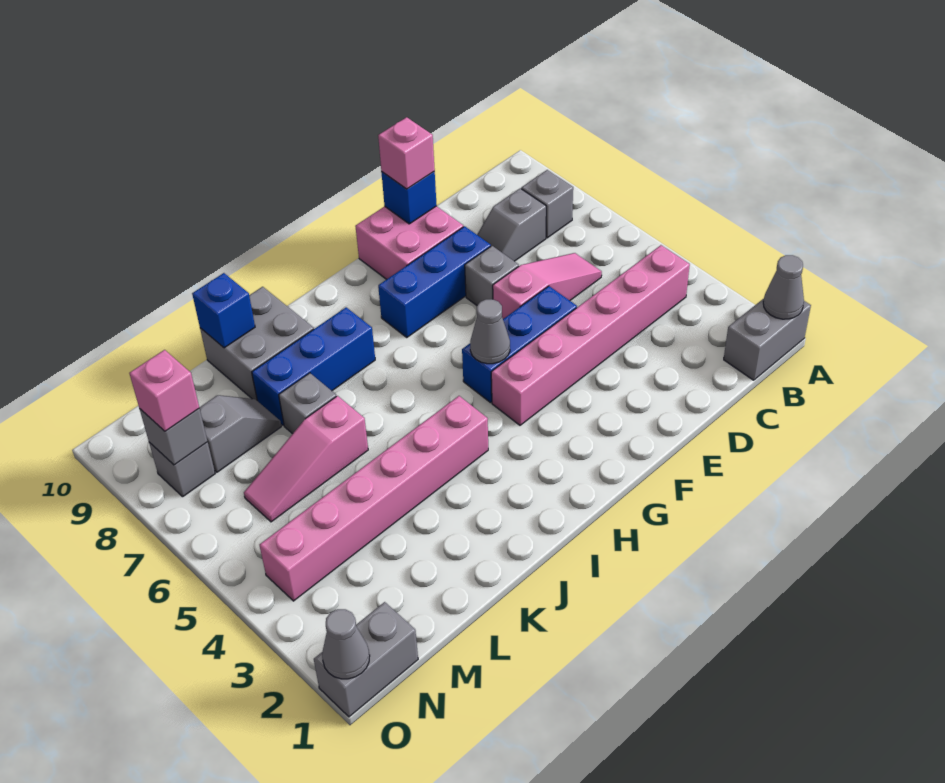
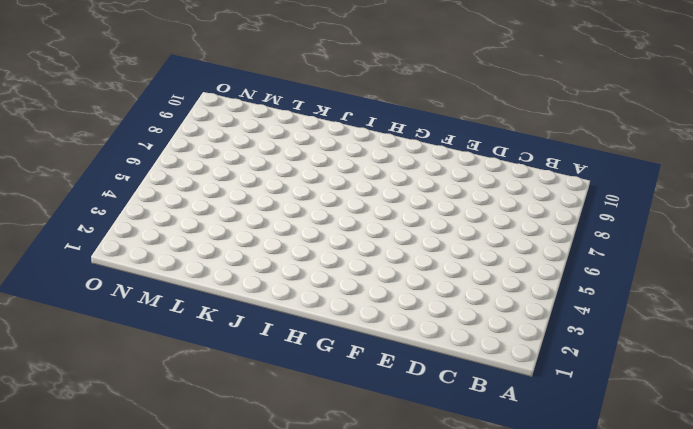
none -> grey brick A1:B1 level 1
none -> pink brick B4:G4 level 1
none -> grey brick B8 level 1

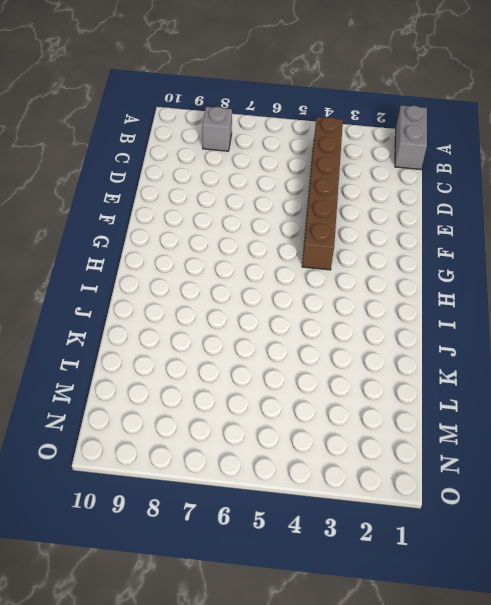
brown brick B4:G4 level 1 -> pink brick B4:G4 level 1
none -> pink slope C6:E6 level 1 top E
none -> grey slope C8:D8 level 1 top C
none -> blue brick E5:G5 level 1

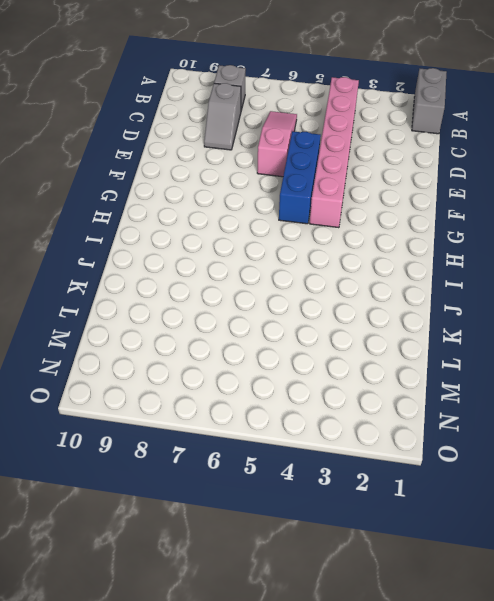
none -> grey brick E7 level 1
none -> blue brick E8:G8 level 1
none -> pink brick E9:F10 level 1

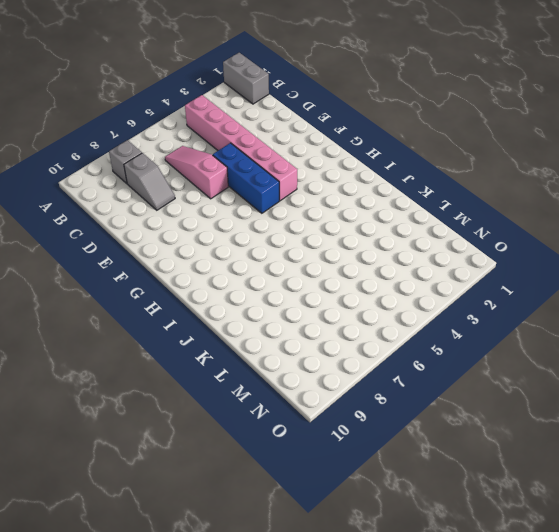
none -> grey brick E7 level 1
none -> blue brick E8:G8 level 1
none -> pink brick E9:F10 level 1

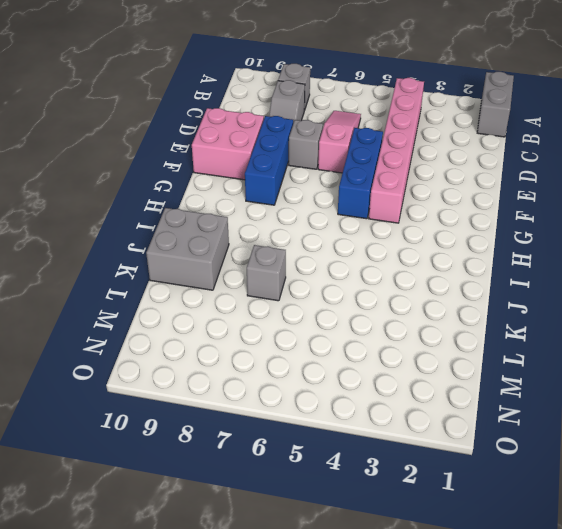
none -> pink brick I4:N4 level 1
none -> blue brick I8:K8 level 1
none -> pink slope K6:M6 level 1 top K

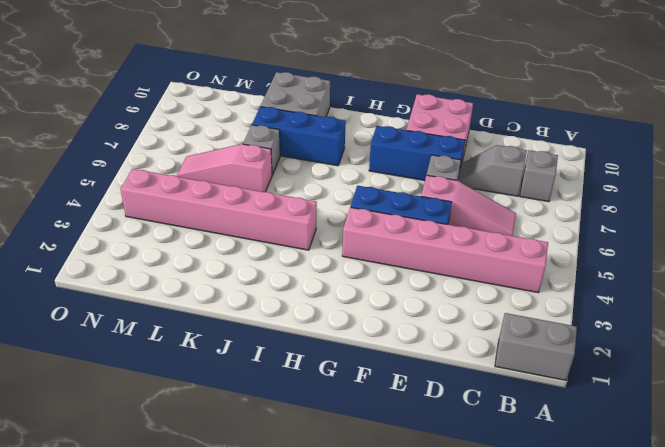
none -> grey slope L8:M8 level 1 top M
none -> grey brick N1:O1 level 1
none -> grey brick N8 level 1

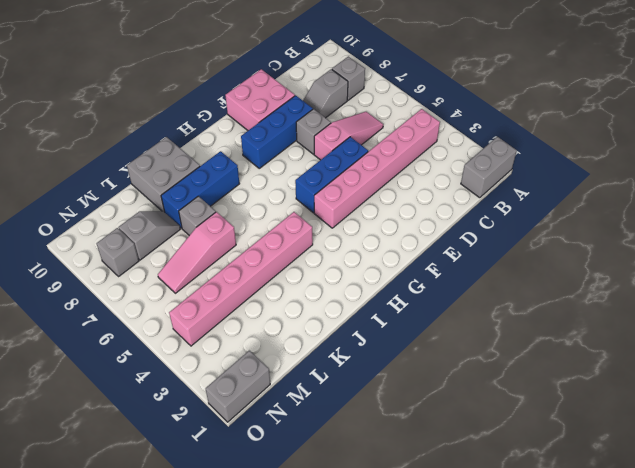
none -> grey cone A1 level 2
none -> blue brick E10 level 2
none -> grey cone G5 level 2

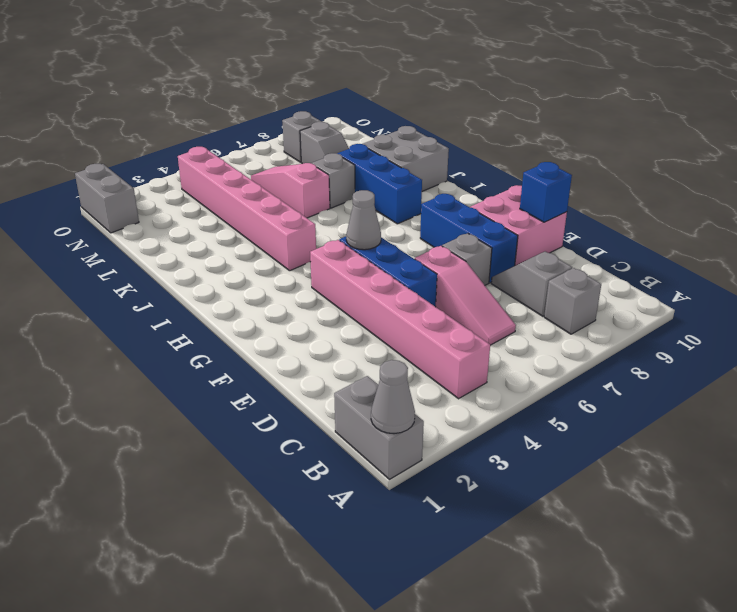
none -> blue brick K10 level 2
none -> grey brick N8 level 2
none -> grey cone O1 level 2

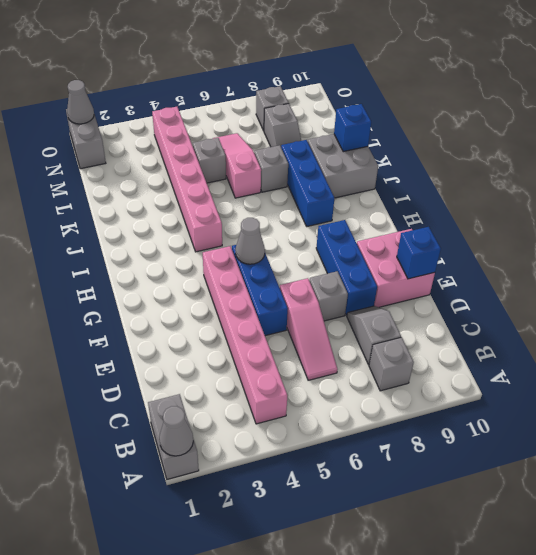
grey brick L5 level 1 -> grey brick N8 level 2
none -> pink brick E10 level 3
none -> pink brick N8 level 3

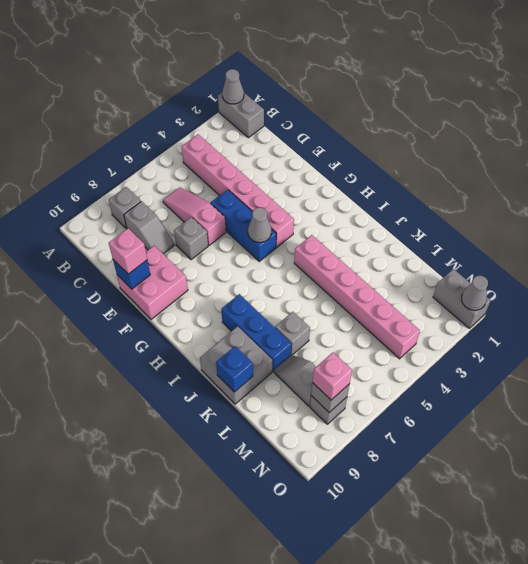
none -> blue brick E8:G8 level 1
none -> pink slope K6:M6 level 1 top K

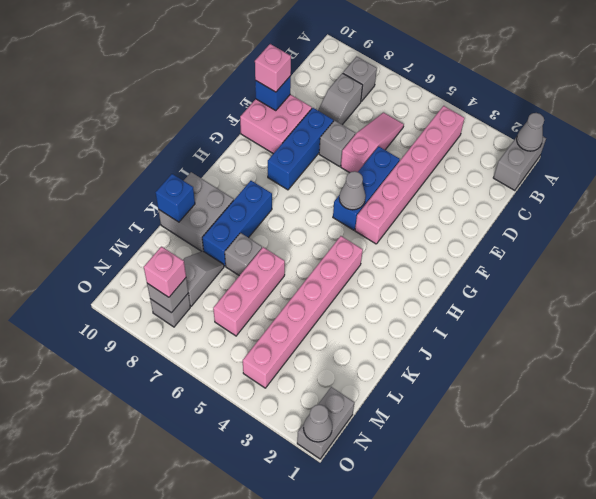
pink brick K6:M6 level 1 -> pink slope K6:M6 level 1 top K

